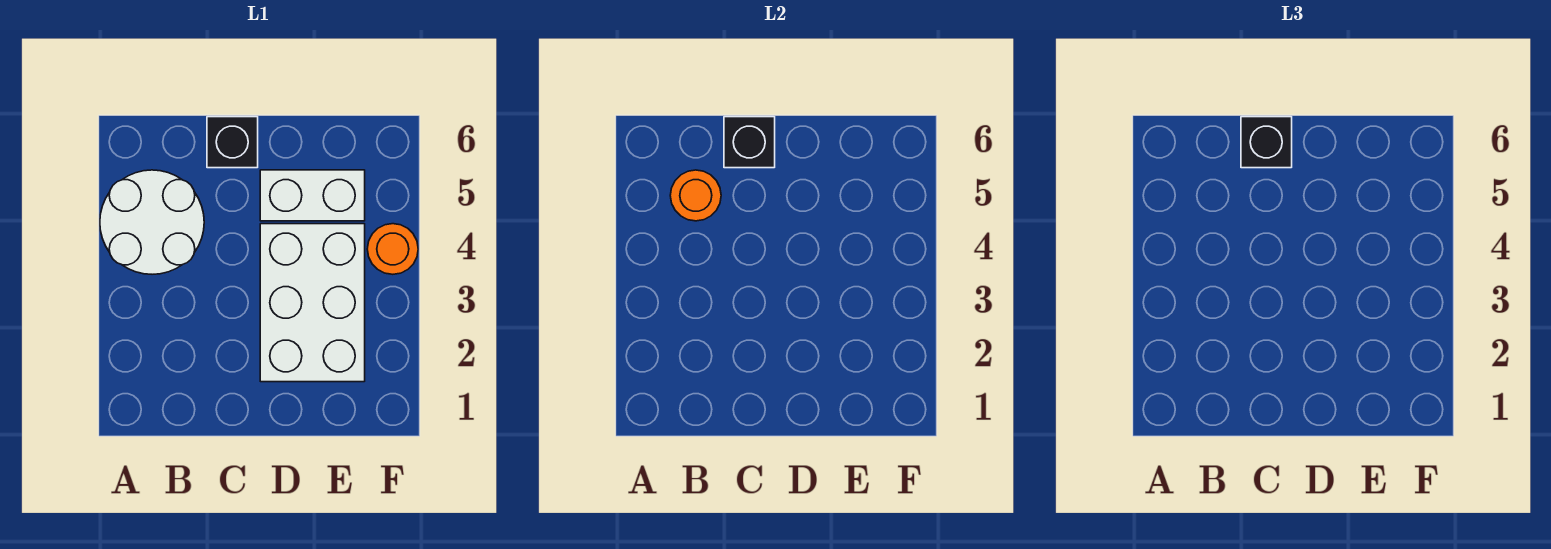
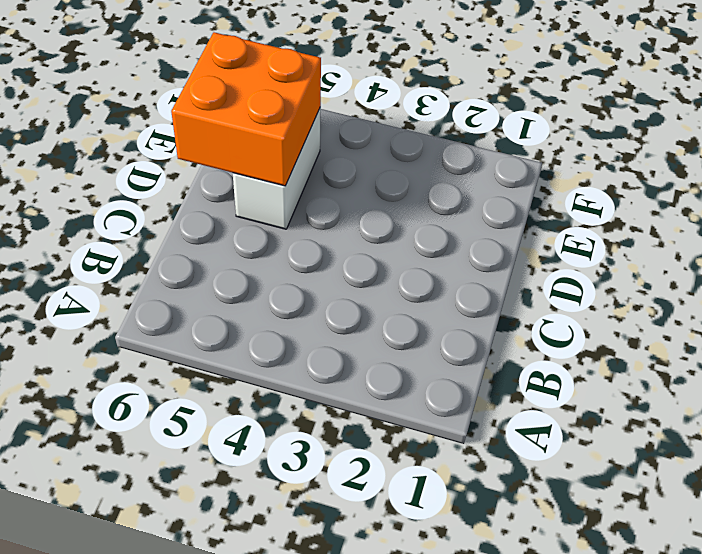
orange brick D5:E6 level 2 -> none
none -> white round brick A4:B5 level 1
none -> black brick C6 level 1

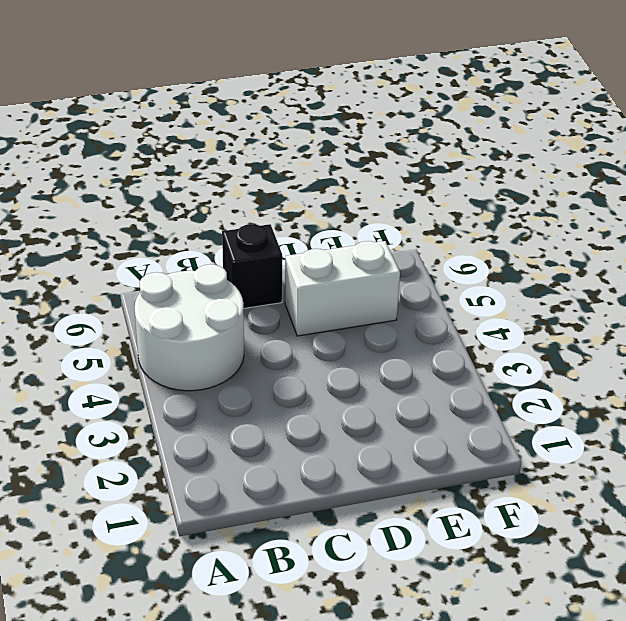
none -> white brick D2:E4 level 1
none -> orange round brick F4 level 1

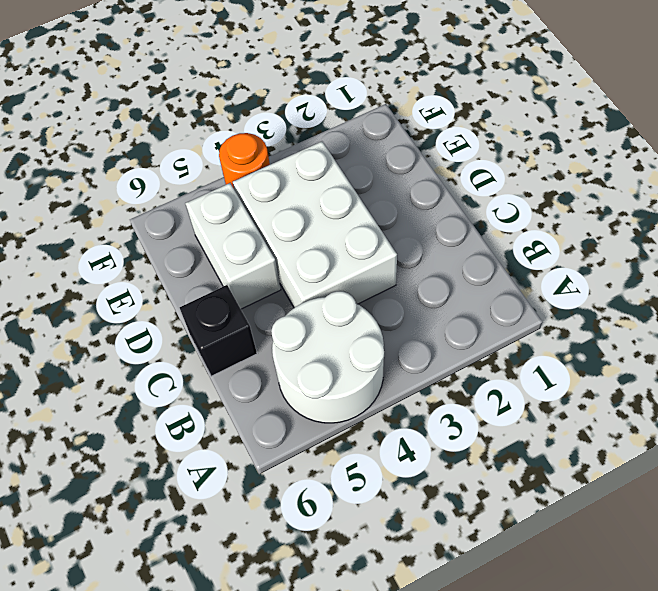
white brick C3:E4 level 1 -> white brick D2:E4 level 1
none -> orange round brick B5 level 2
none -> black brick C6 level 2

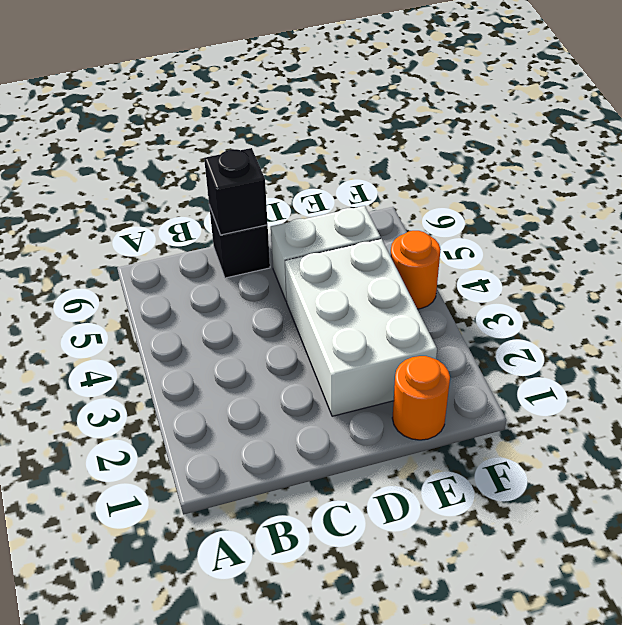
orange round brick E1 level 1 -> orange round brick B5 level 2
none -> white round brick A4:B5 level 1
none -> black brick C6 level 3

